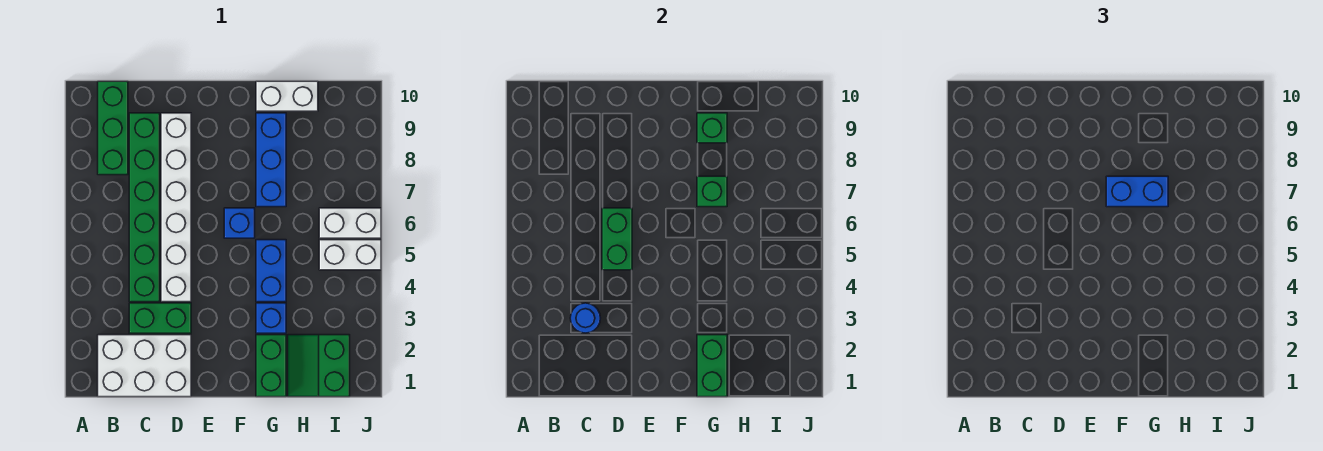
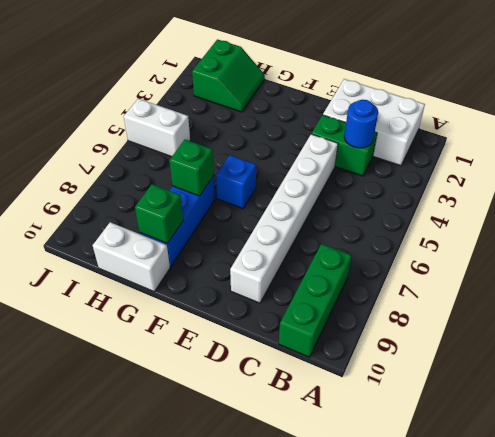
none -> green brick C4:C9 level 1
none -> green brick G1:G2 level 1
none -> blue brick G3 level 1

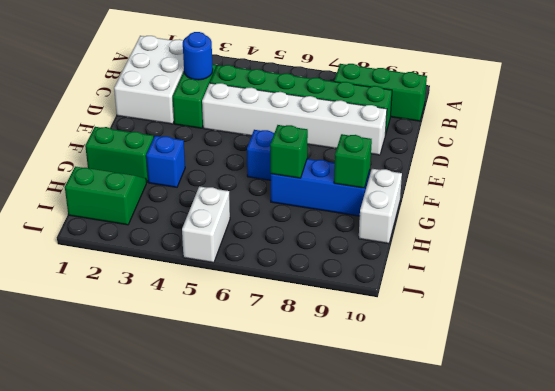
none -> blue brick G4:G5 level 1
none -> white brick I6:J6 level 1
none -> green brick D5:D6 level 2

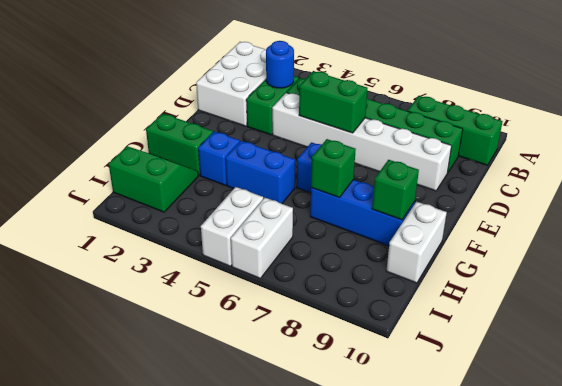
none -> green brick G1:G2 level 2
none -> blue brick F7:G7 level 3

